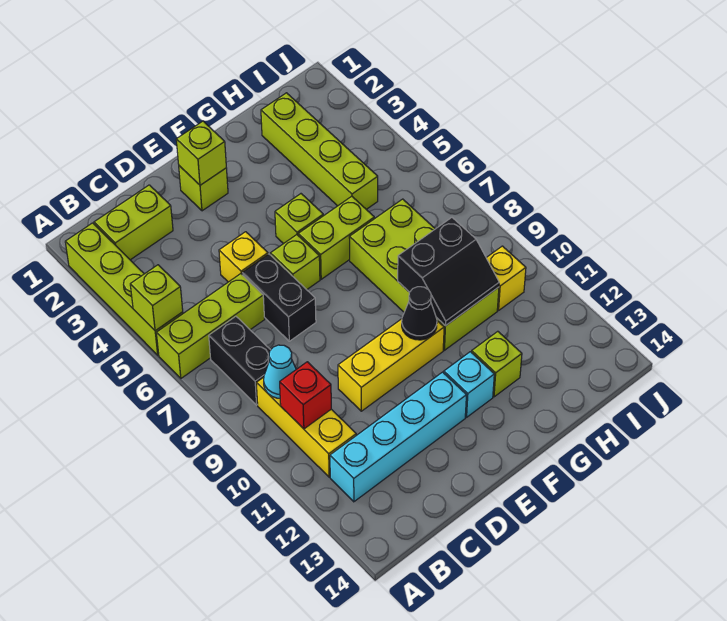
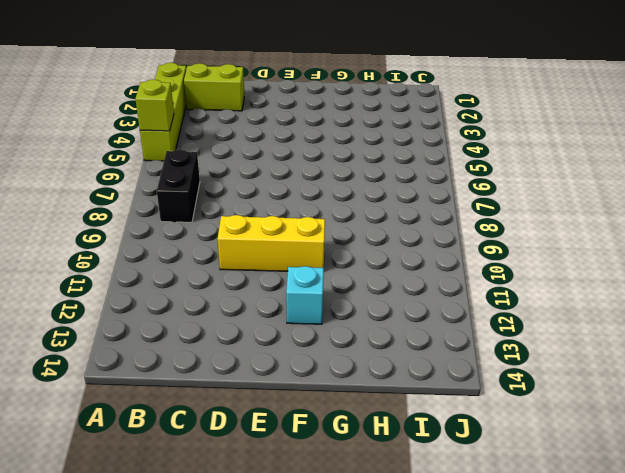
none -> lime brick A6:C6 level 1
none -> yellow brick B9:B11 level 1
none -> cyan brick B12:E12 level 1

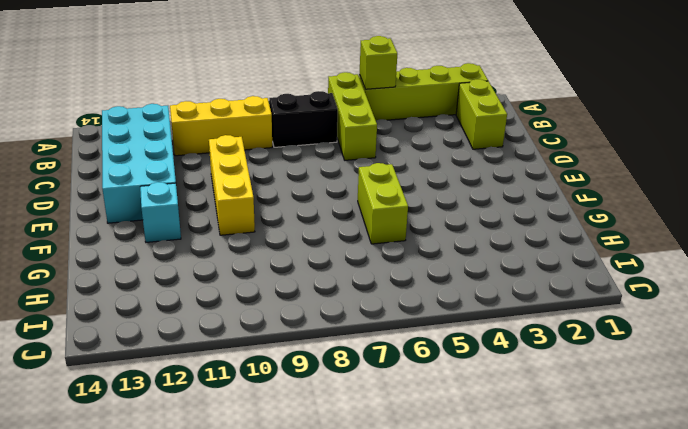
cyan brick B12:E13 level 1 -> cyan brick B12:E12 level 1
none -> yellow brick D5 level 1
none -> black brick D6:D7 level 1
none -> lime brick E2 level 1

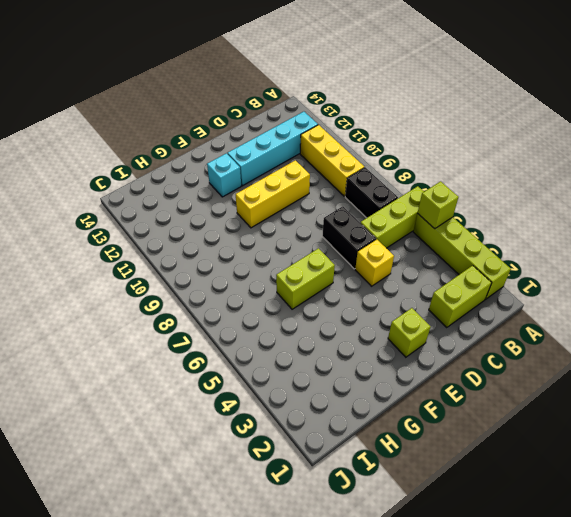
none -> lime brick E6 level 1
none -> lime brick F5 level 1
none -> lime brick G7:H10 level 1

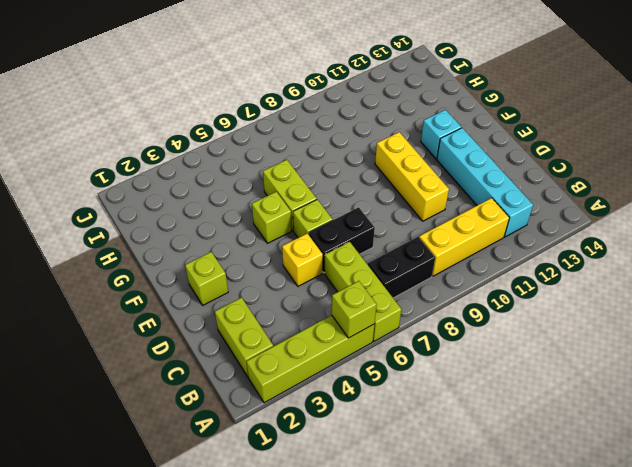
none -> lime brick G7:H10 level 1
none -> lime brick G12 level 1
none -> lime brick H2:H5 level 1

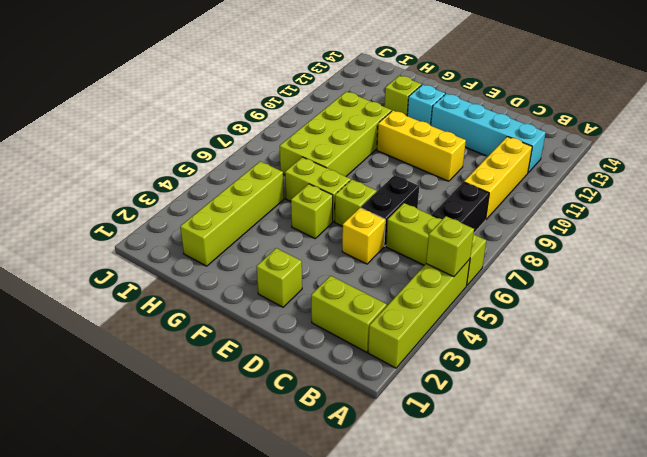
none -> yellow brick I10 level 1
none -> cyan cone B9 level 2
none -> red brick B10 level 2

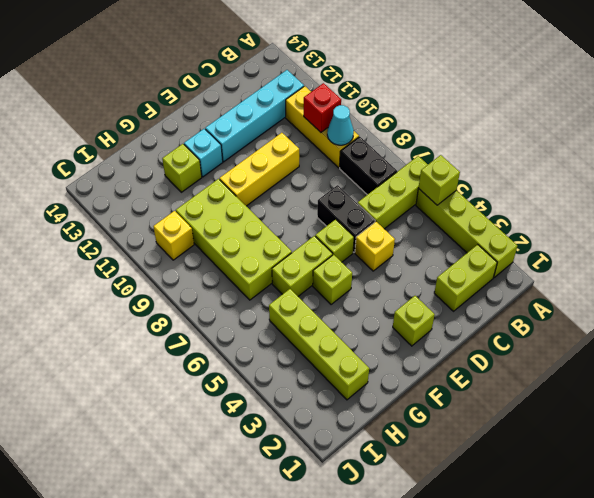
none -> lime brick E2 level 2
none -> black cone F10 level 2
none -> black slope G9:H10 level 2 top 9

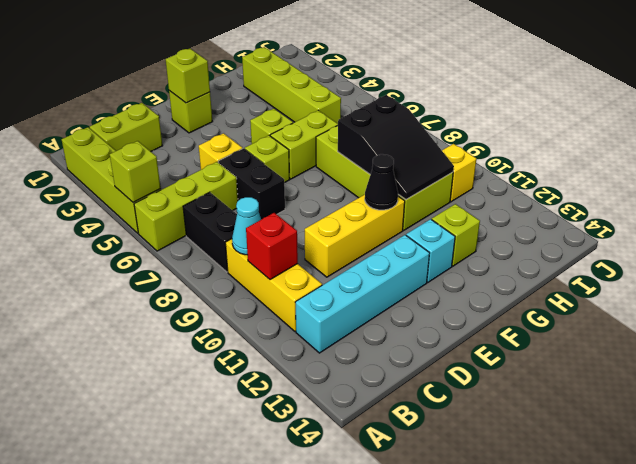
black slope G8:H10 level 2 top 8 -> black slope G9:H10 level 2 top 9

